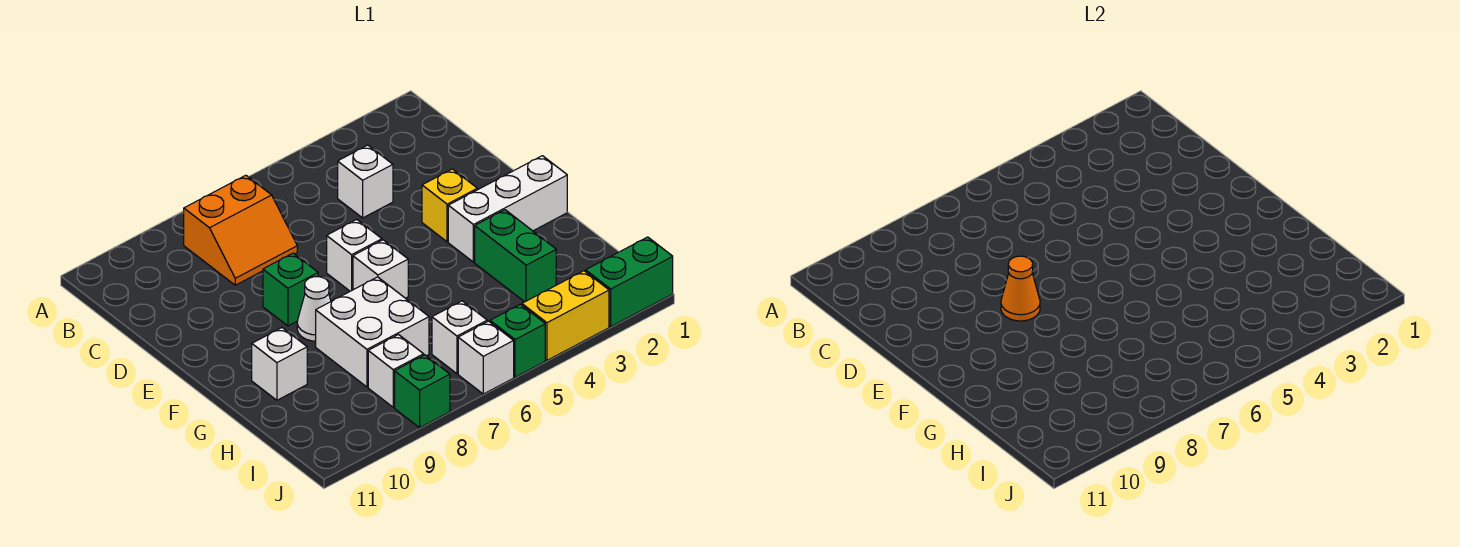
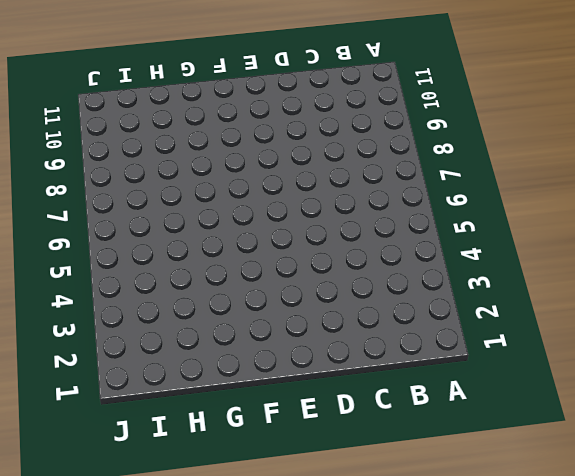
none -> orange slope B7:C8 level 1 top B
none -> white brick C4 level 1
none -> yellow brick E3 level 1

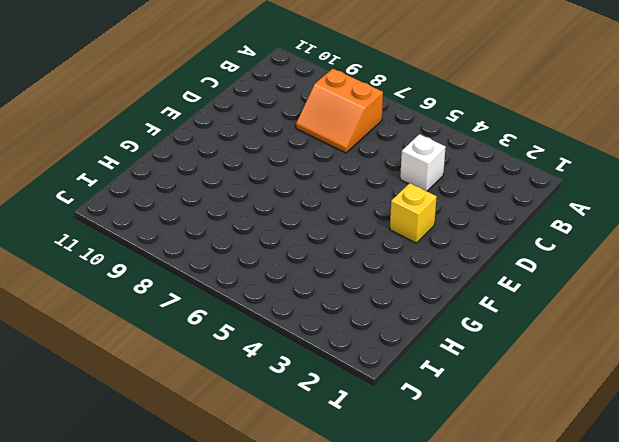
none -> white brick E6 level 1
none -> green brick E8 level 1
none -> white brick F1:F3 level 1

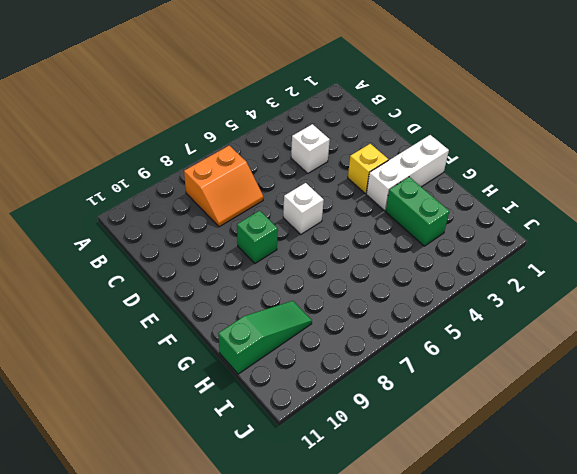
green slope H9:H11 level 1 top 11 -> none
none -> white brick F6 level 1
none -> white cone F8 level 1
none -> white brick G7:H8 level 1

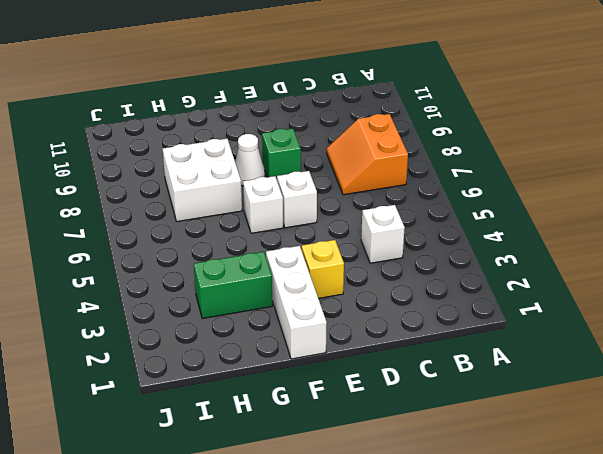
none -> white brick G10 level 1
none -> white brick I6 level 1
none -> white brick I8 level 1

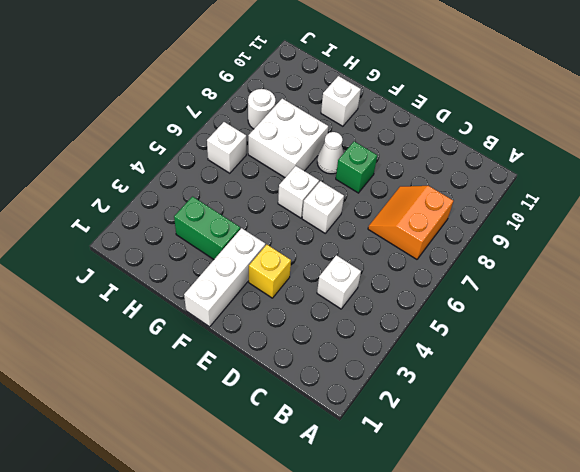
white round brick I8 level 1 -> white brick I8 level 1
none -> green brick J1:J2 level 1
none -> yellow brick J3:J4 level 1
none -> green brick J5 level 1

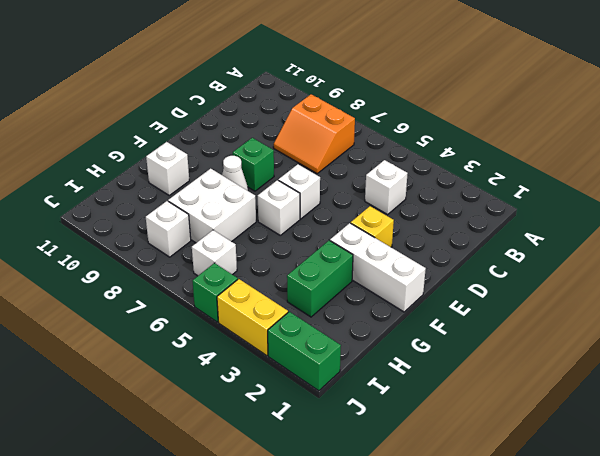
none -> white brick J6 level 1
none -> green brick J8 level 1
none -> orange cone E8 level 2

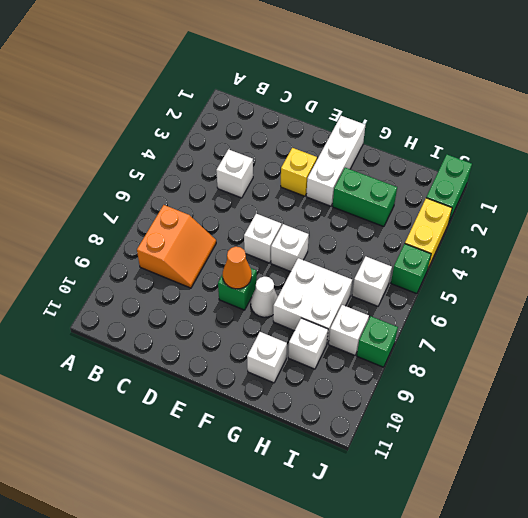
white brick H9 level 1 -> white brick J6 level 1

